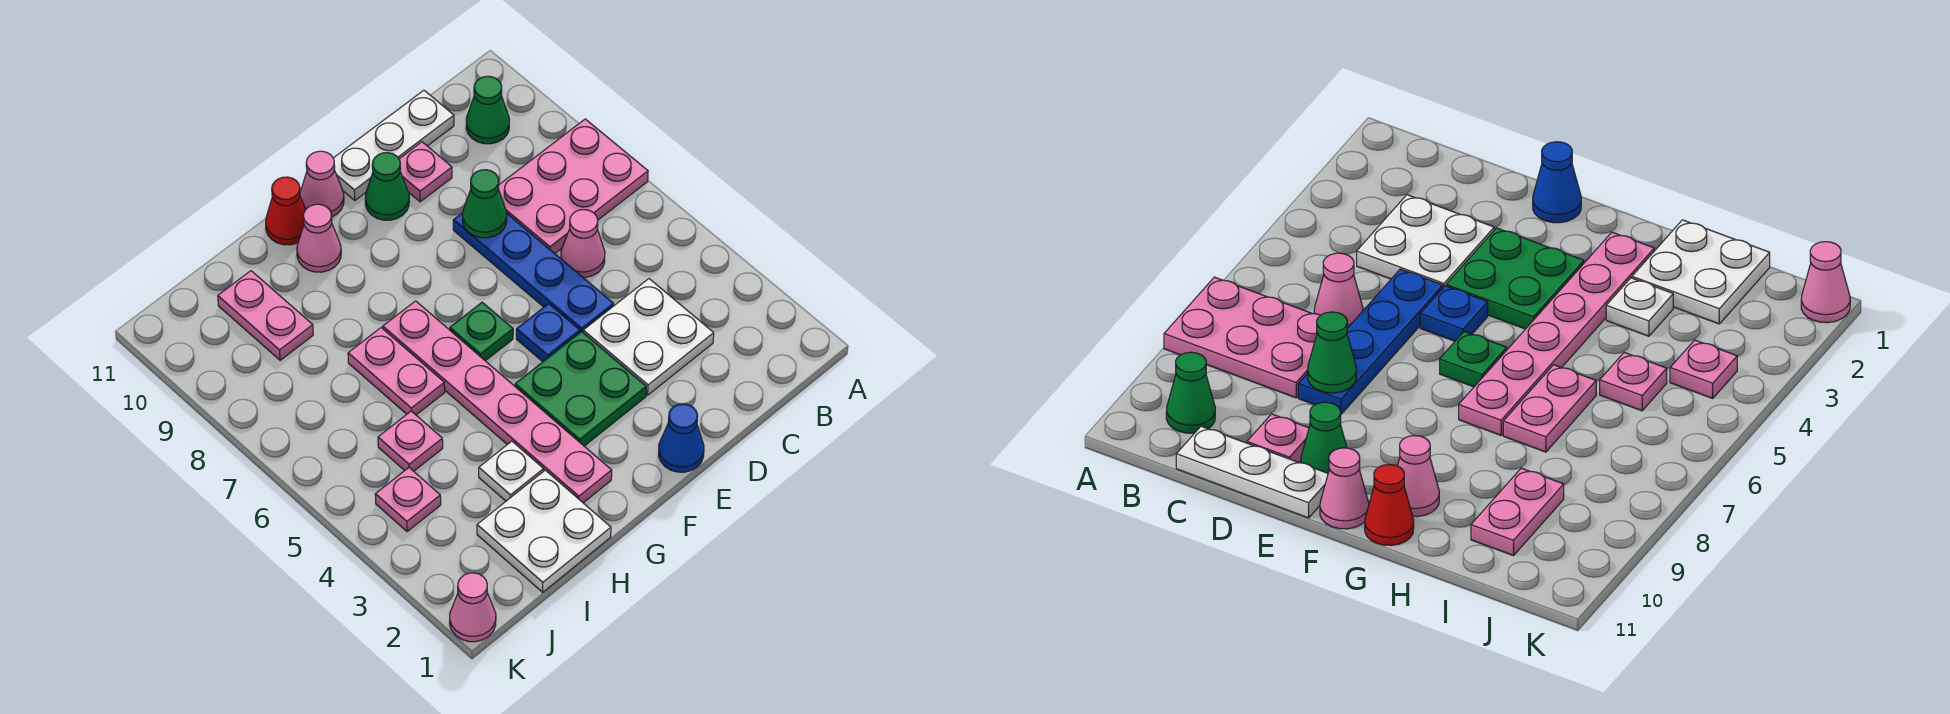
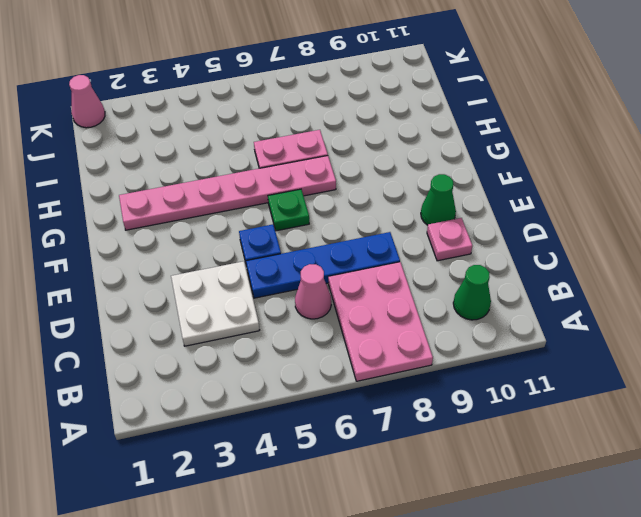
none -> white plate C11:E11 level 1
none -> blue cone E1 level 1
none -> green plate E3:F4 level 1

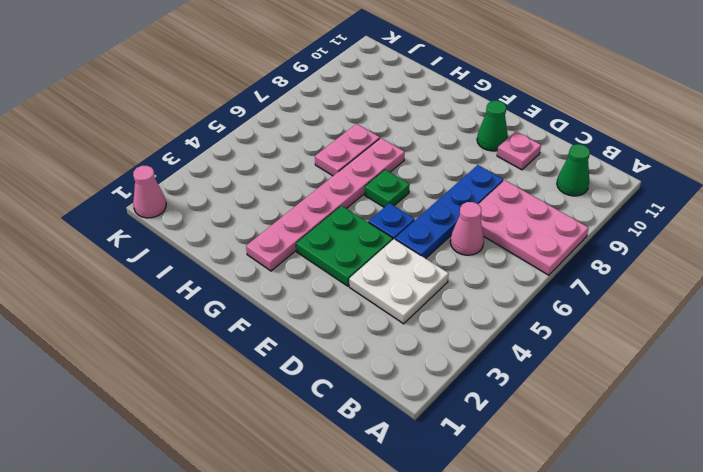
none -> white plate C11:E11 level 1
none -> blue cone E1 level 1
none -> pink cone F11 level 1

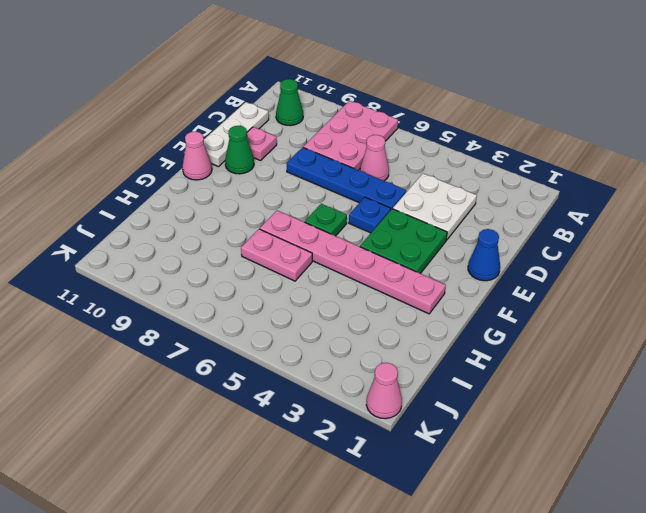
none -> pink cone G10 level 1
none -> red cone G11 level 1
none -> white plate H1:I2 level 1

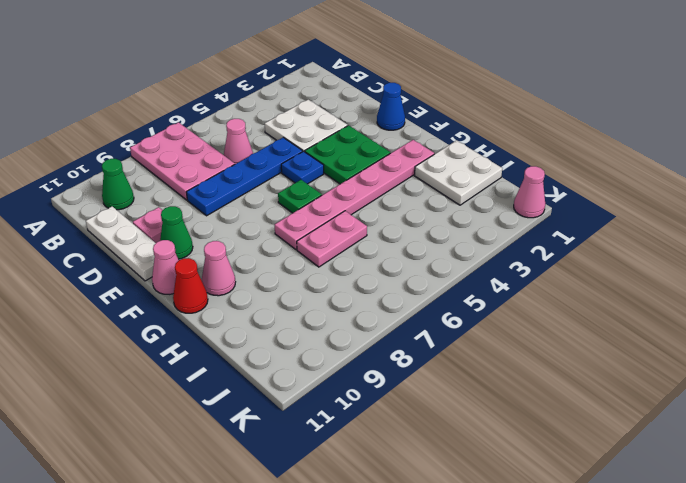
none -> white plate H3 level 1
none -> pink plate I5 level 1
none -> pink plate I9:I10 level 1

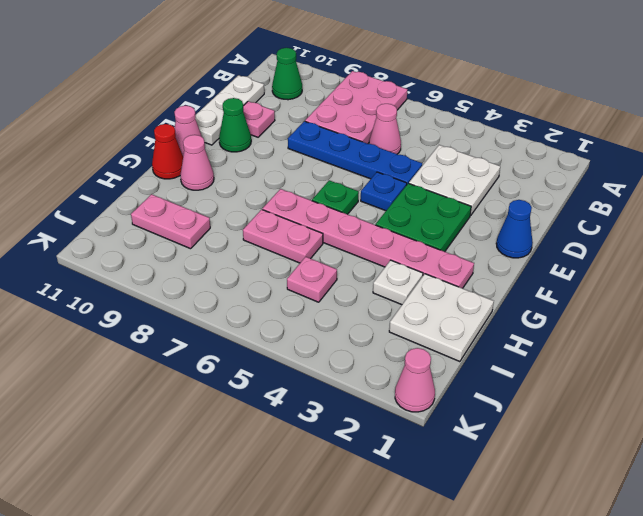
none -> pink plate J4 level 1
none -> green cone D8 level 2

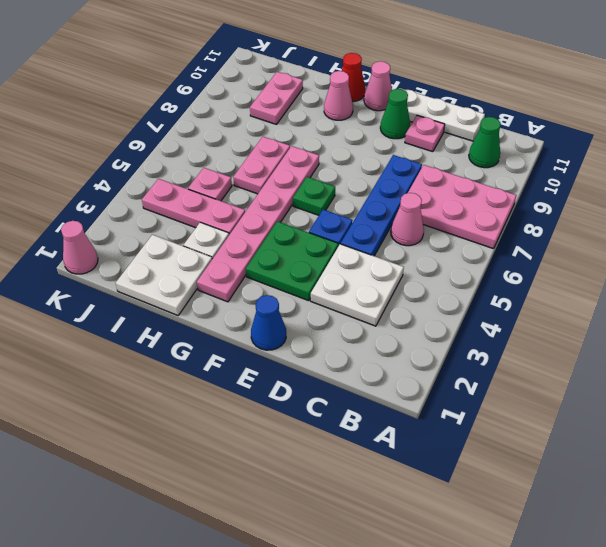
pink plate H4:J4 level 1 -> pink plate J4 level 1
none -> green cone D8 level 2

